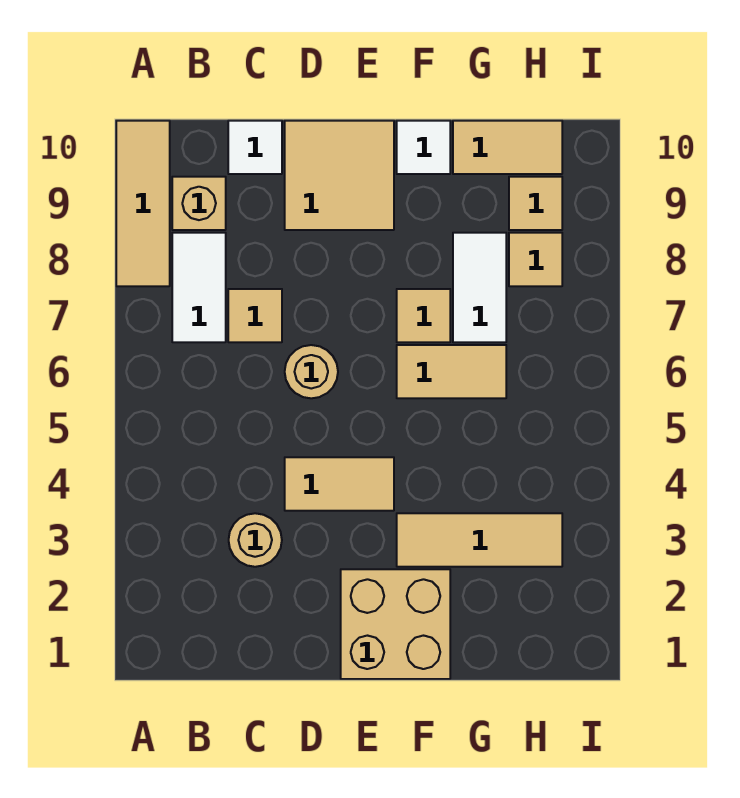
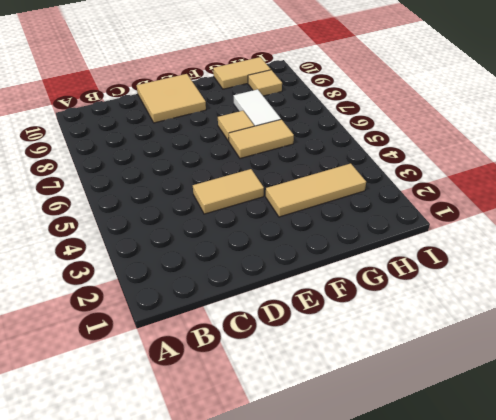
none -> tan tile A8:A10 level 1
none -> white tile B7:B8 level 1
none -> tan brick B9 level 1

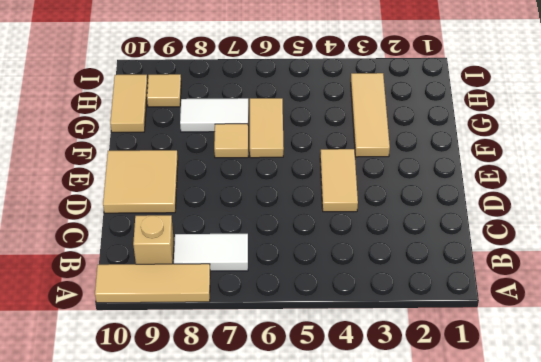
none -> tan round brick C3 level 1
none -> tan tile C7 level 1
none -> white tile C10 level 1

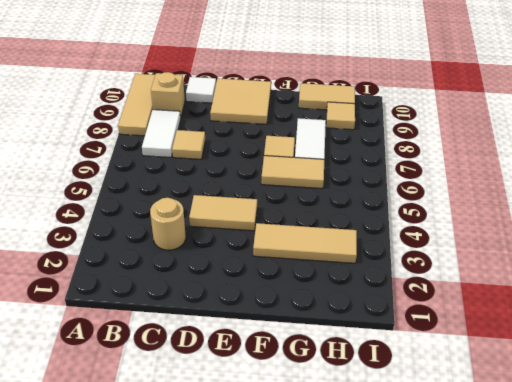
none -> tan round brick D6 level 1
none -> tan brick E1:F2 level 1
none -> white tile F10 level 1

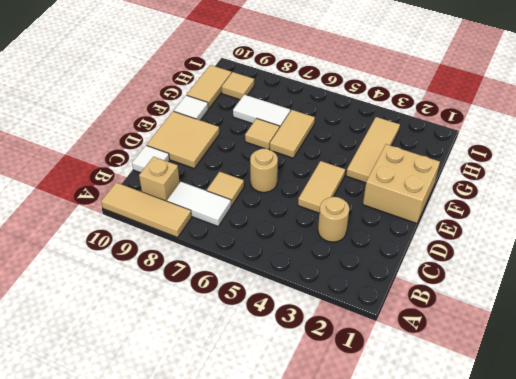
none -> tan tile H8 level 1

